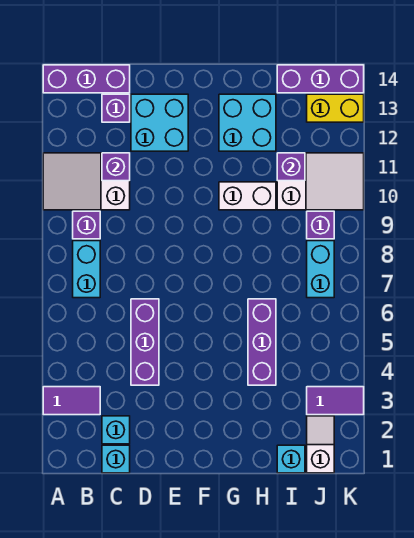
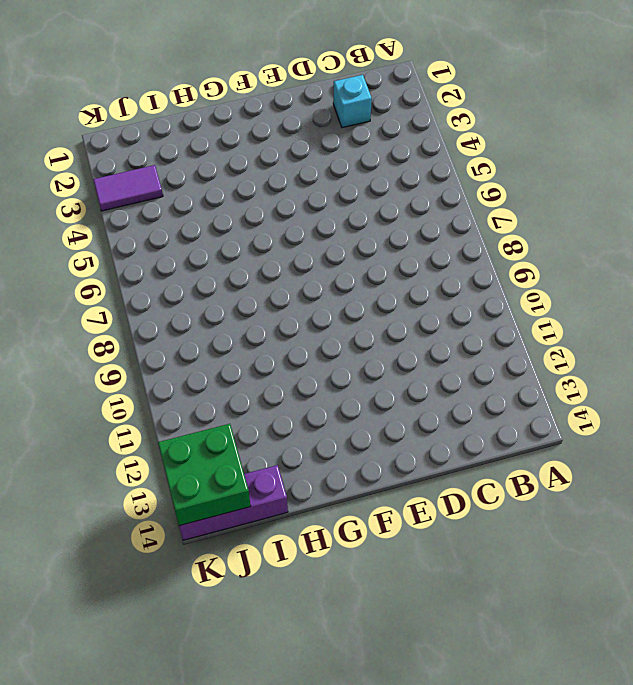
green brick J13:K14 level 2 -> none
none -> purple tile A3:B3 level 1
none -> white slope A10:C11 level 1 top C
none -> purple brick A14:C14 level 1

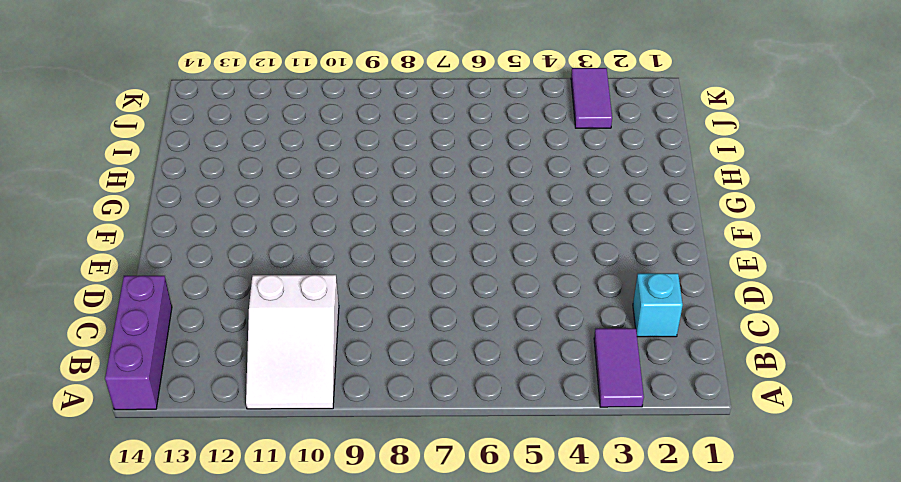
none -> cyan brick B7:B8 level 1
none -> purple brick B9 level 1
none -> cyan brick C1 level 1

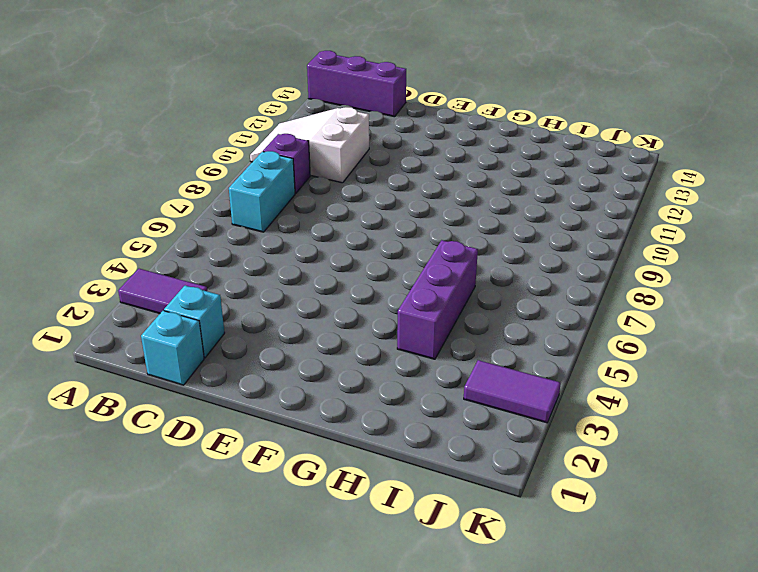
none -> purple brick C13 level 1
none -> purple brick D4:D6 level 1
none -> cyan brick D12:E13 level 1

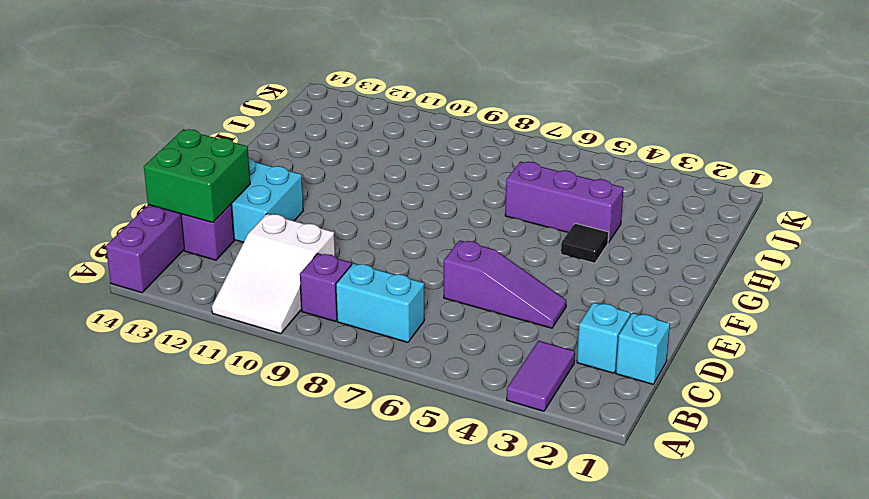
green brick C13:D14 level 2 -> none
purple slope D4:D6 level 1 top 6 -> purple brick D4:D6 level 1
black tile G4 level 1 -> none
none -> white brick G10:H10 level 1
none -> cyan brick G12:H13 level 1
none -> cyan brick I1 level 1

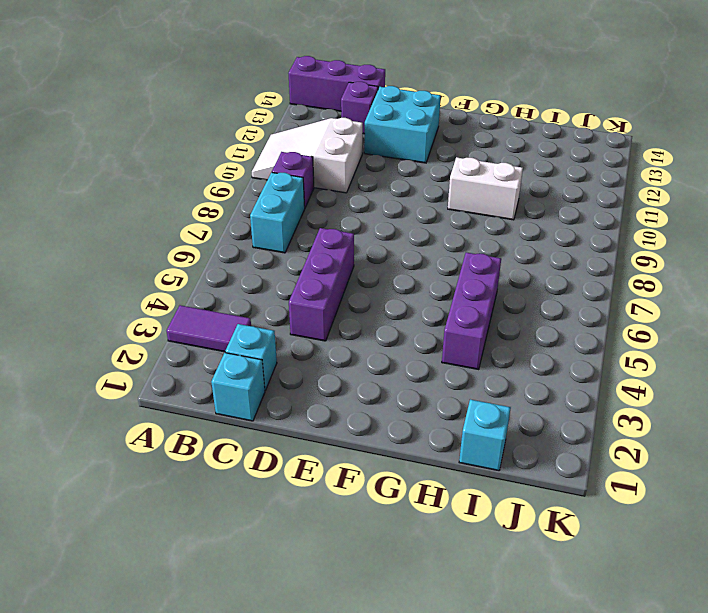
none -> cyan brick G12:H13 level 1
none -> white slope I10:K11 level 1 top I
none -> purple brick I14:K14 level 1

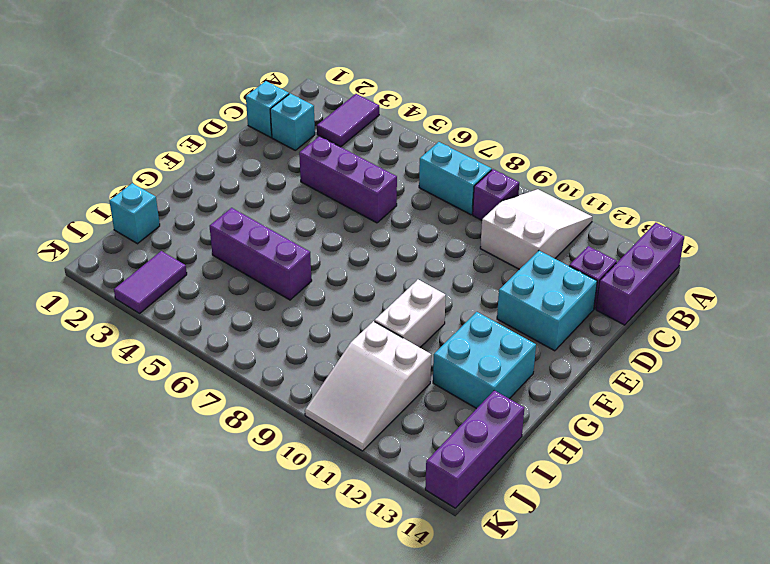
none -> white slope J1:J2 level 1 top 1
none -> cyan brick J7:J8 level 1
none -> purple brick J9 level 1

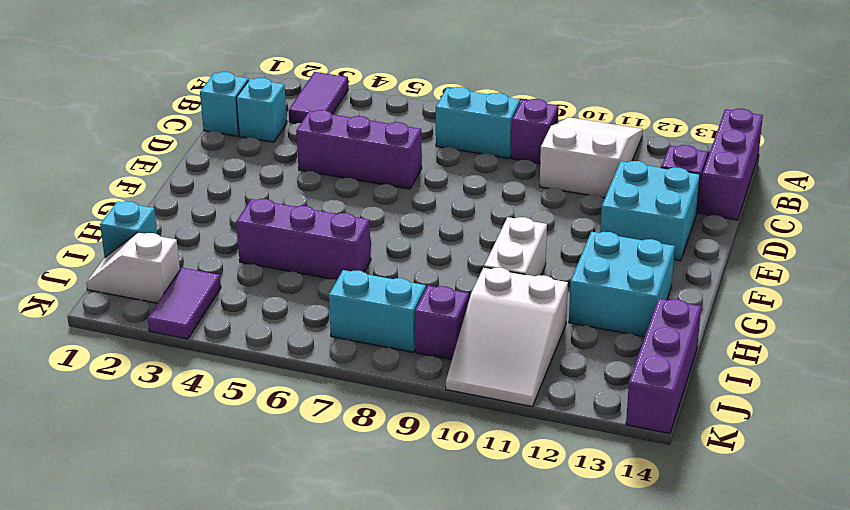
white slope J1:J2 level 1 top 2 -> white slope J1:J2 level 1 top 1
none -> yellow brick J13:K13 level 1
none -> purple brick C11 level 2
none -> purple brick I11 level 2

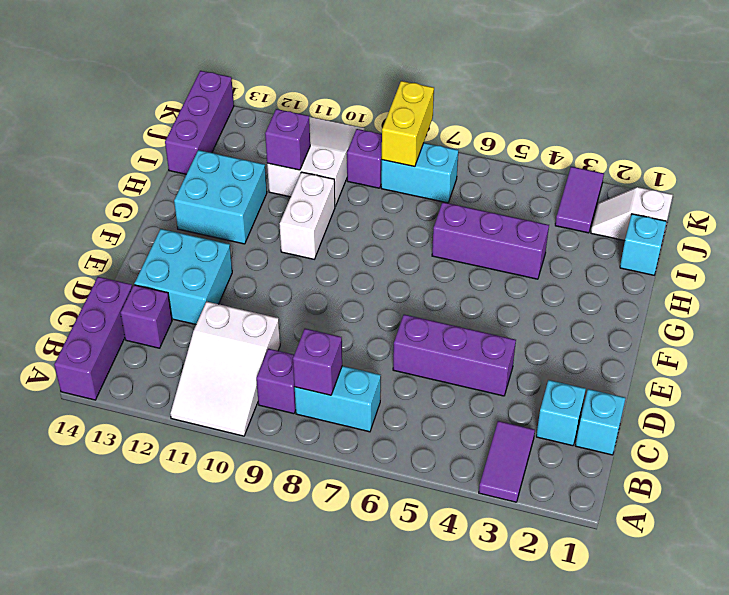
purple brick B8 level 2 -> purple brick C11 level 2
yellow brick J8:K8 level 2 -> yellow brick J13:K13 level 1

